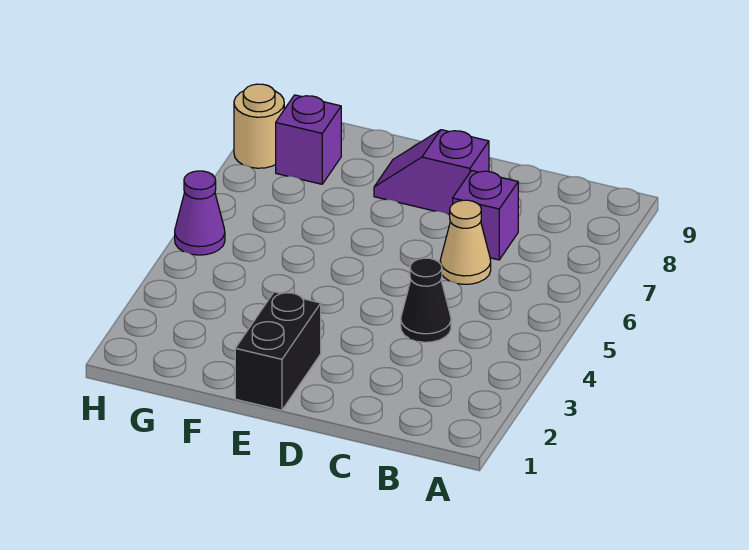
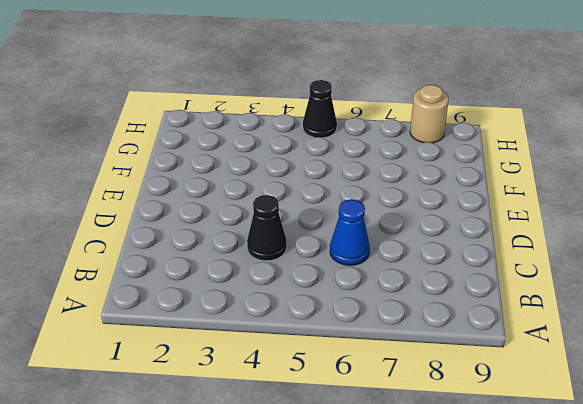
blue cone C6 level 1 -> tan cone C6 level 1
black cone H5 level 1 -> purple cone H5 level 1
none -> purple brick C7 level 1
none -> purple slope D8:E8 level 1 top D

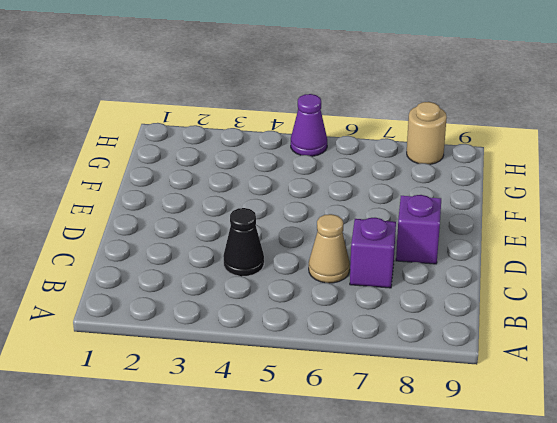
none -> black brick E1:E2 level 1
none -> purple brick G8 level 1

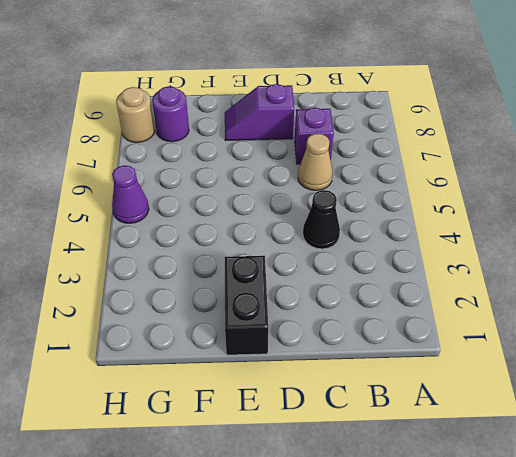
purple round brick G8 level 1 -> purple brick G8 level 1

